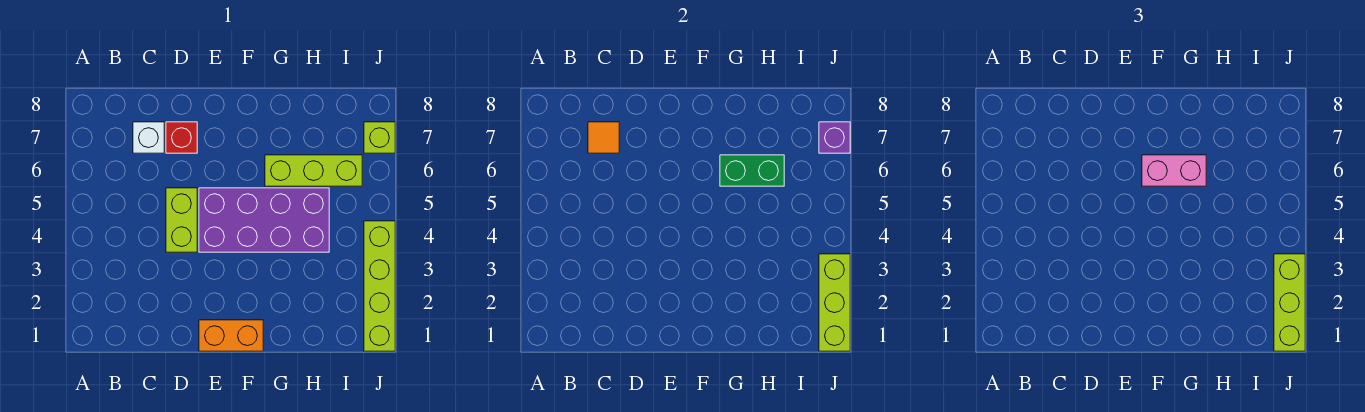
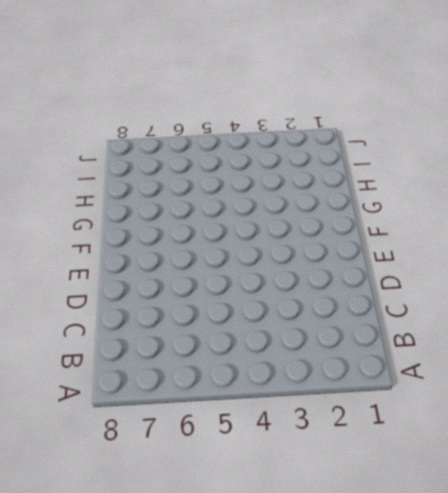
none -> white brick C7 level 1
none -> lime brick D4:D5 level 1
none -> red brick D7 level 1

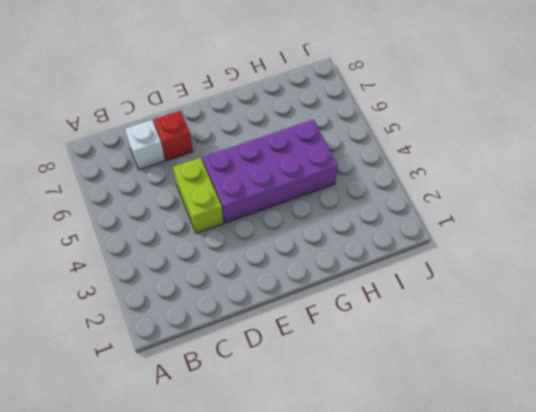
none -> orange brick E1:F1 level 1
none -> lime brick G6:I6 level 1
none -> lime brick J1:J4 level 1

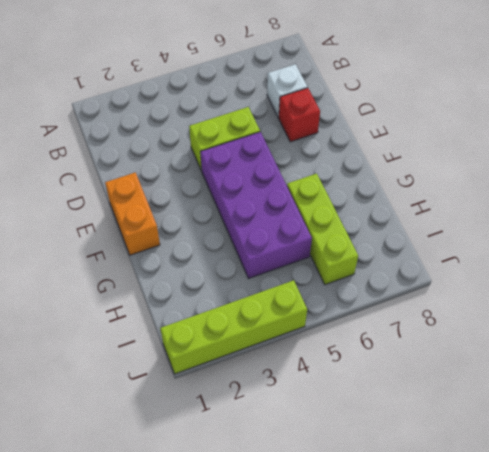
none -> lime brick J7 level 1
none -> orange tile C7 level 2
none -> green brick G6:H6 level 2

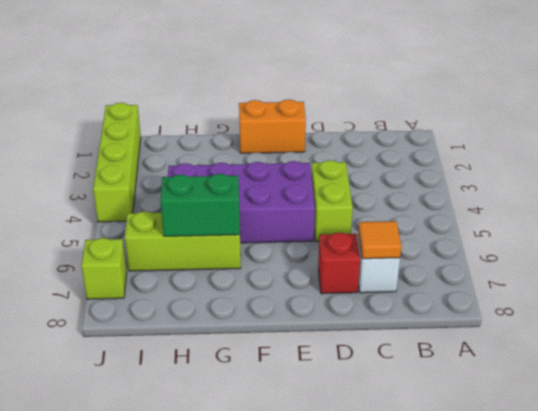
none -> lime brick J1:J3 level 2
none -> purple brick J7 level 2
none -> pink brick F6:G6 level 3

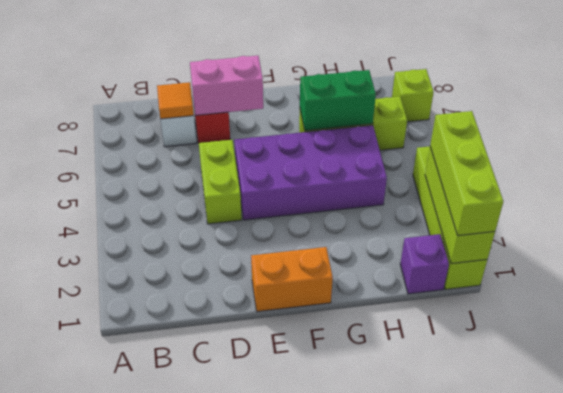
pink brick D7:E7 level 2 -> pink brick F6:G6 level 3
purple brick I1 level 1 -> purple brick J7 level 2

